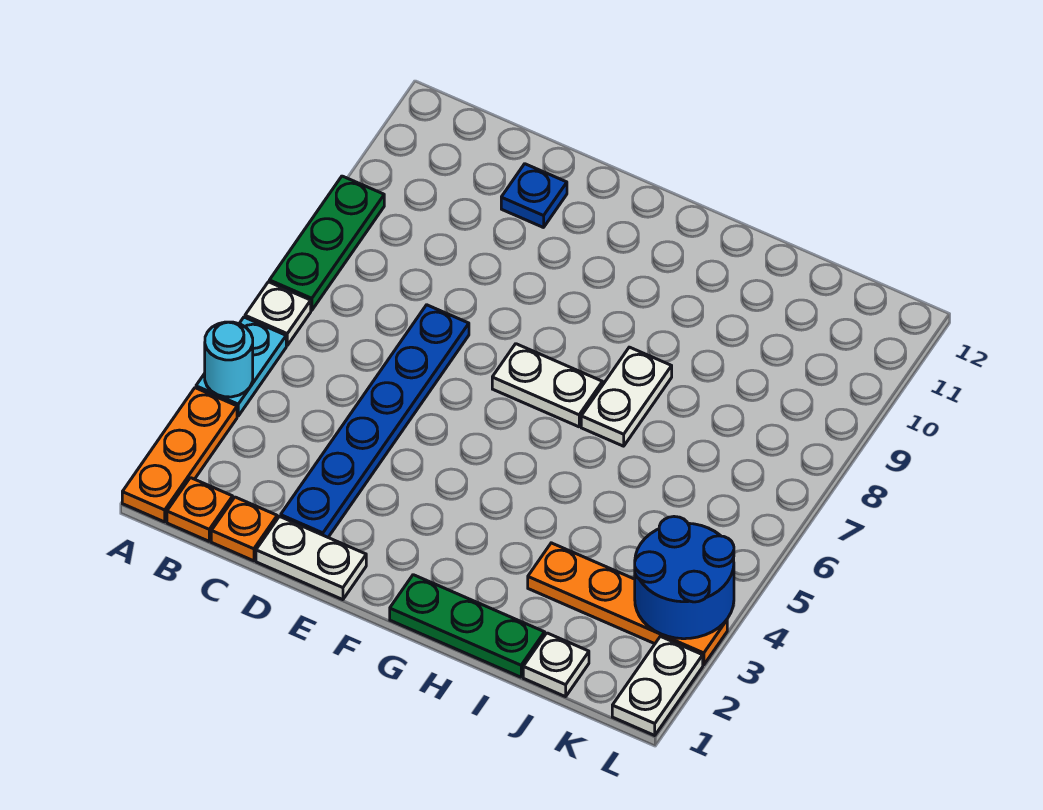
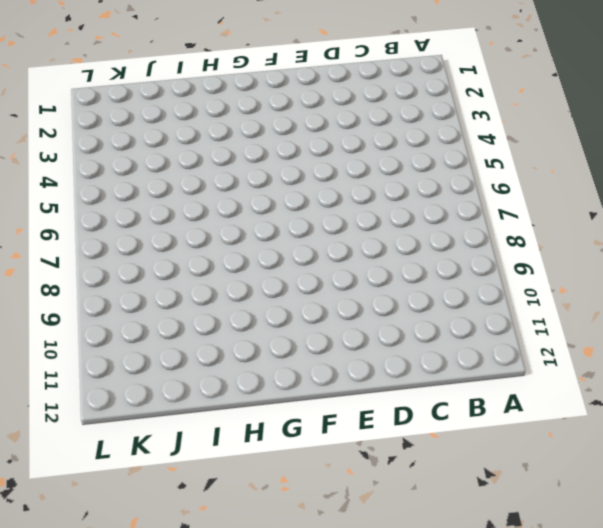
none -> orange plate A1:A3 level 1
none -> cyan plate A4:A5 level 1
none -> white plate A6 level 1

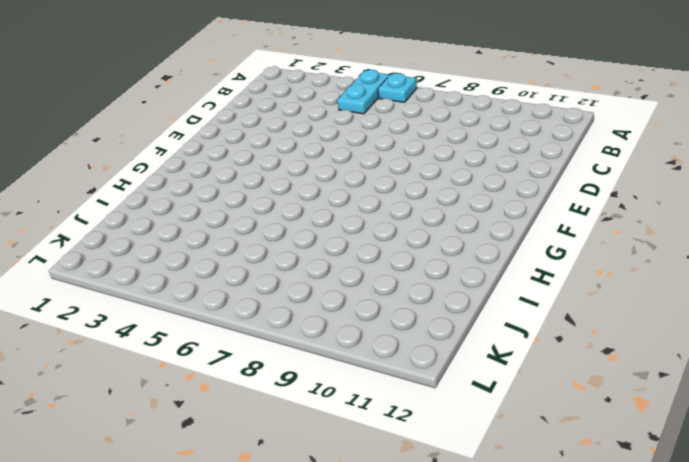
cyan plate A5:B5 level 1 -> cyan plate A4:A5 level 1
cyan plate A6 level 1 -> white plate A6 level 1
none -> orange plate A1:A3 level 1
none -> green plate A7:A9 level 1
none -> orange plate B1 level 1

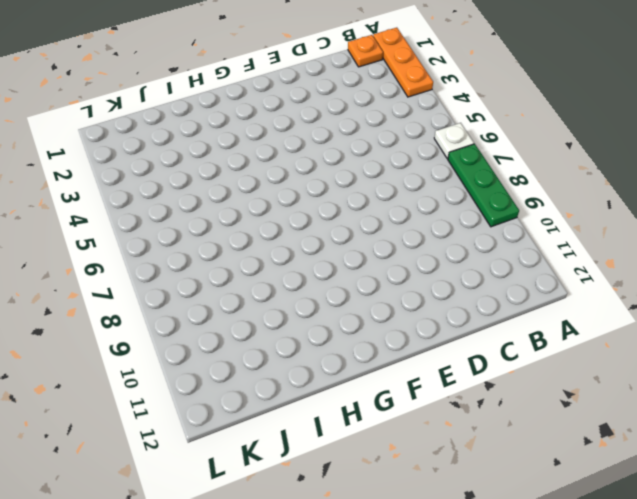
none -> cyan plate A4:A5 level 1
none -> orange plate C1 level 1
none -> white plate D1:E1 level 1

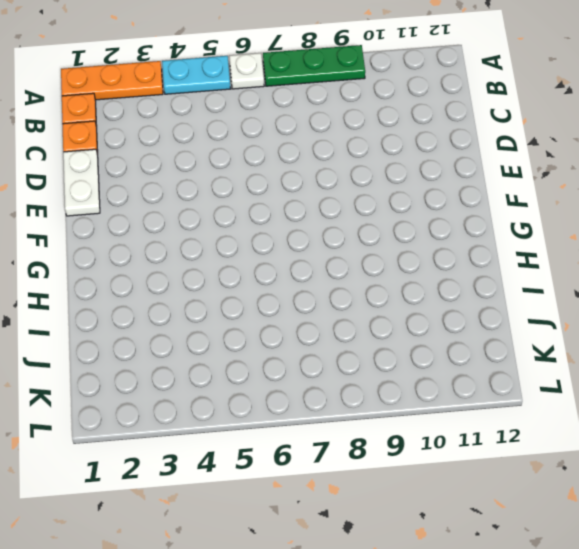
none -> blue plate D2:D7 level 1
none -> blue plate D11 level 1
none -> white plate F7:G7 level 1

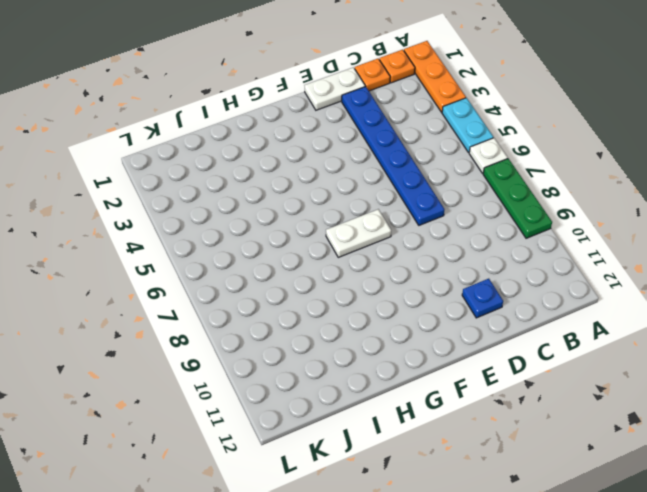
none -> green plate G1:I1 level 1
none -> white plate H7:H8 level 1
none -> orange plate I3:L3 level 1

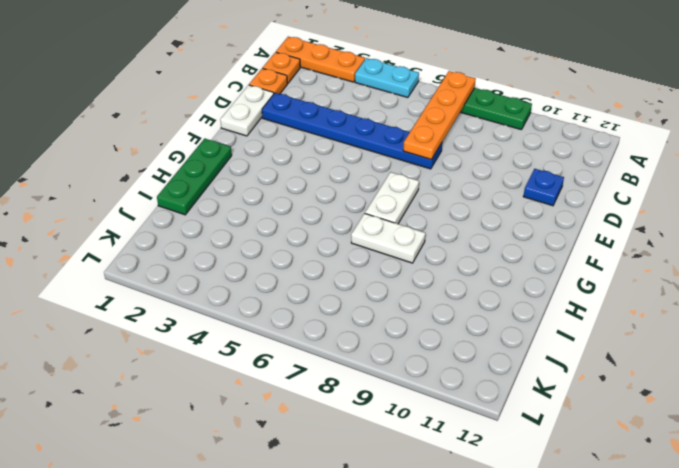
orange plate A7:D7 level 2 -> orange plate I3:L3 level 1
none -> white plate A6 level 1
none -> white plate J1 level 1
none -> white plate L1:L2 level 1

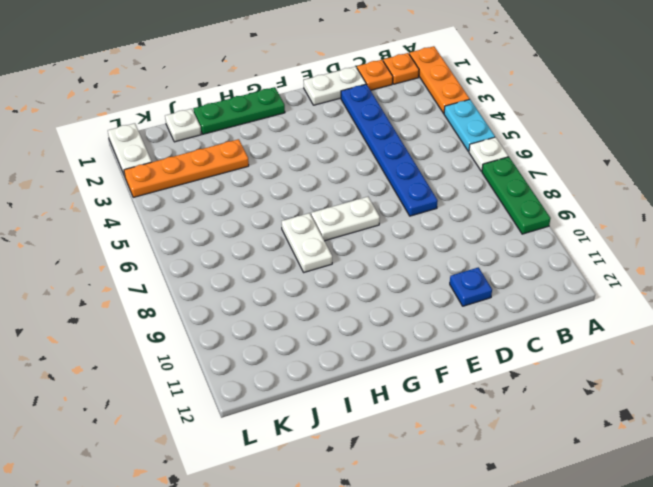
none -> cyan round brick A4 level 2
none -> blue round brick K3:L4 level 2

